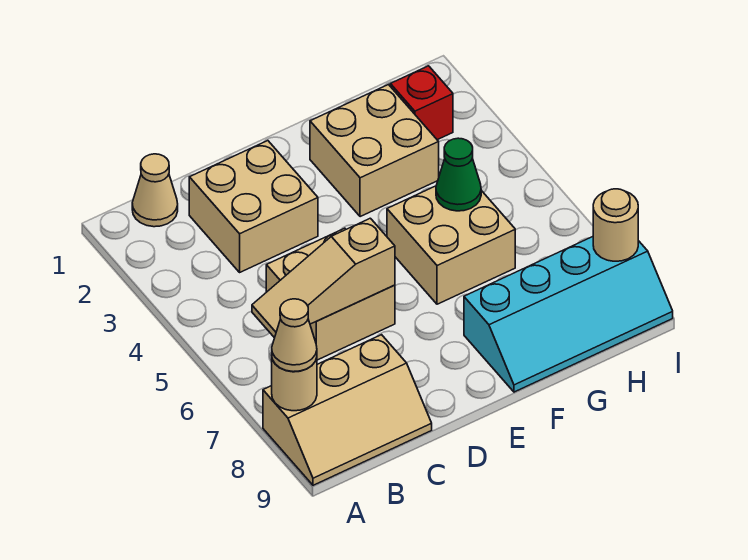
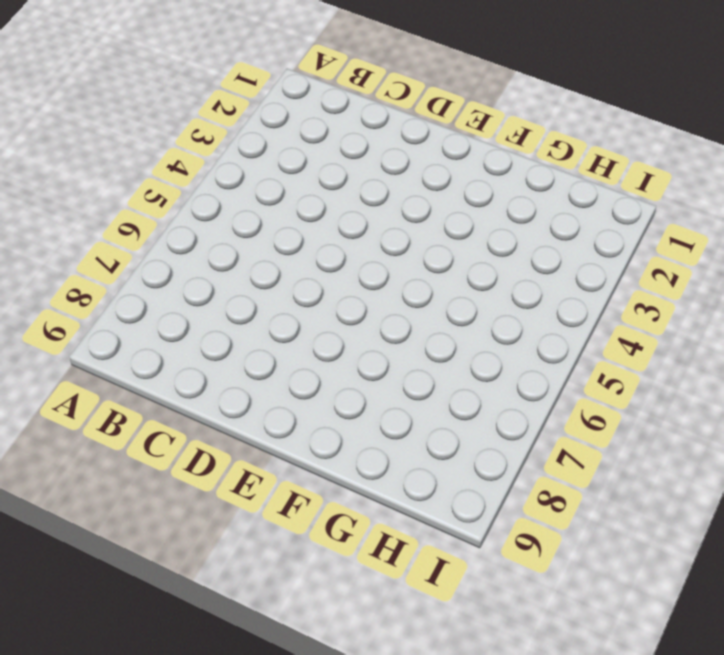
none -> tan slope A8:C9 level 1 top 8
none -> tan cone B1 level 1
none -> tan brick C2:D3 level 1

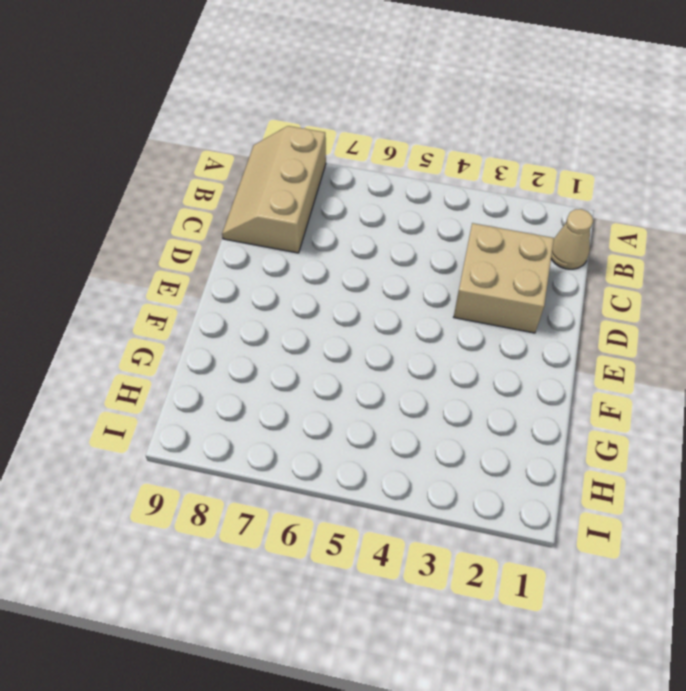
none -> tan brick C5:D6 level 1
none -> tan brick F2:G3 level 1
none -> tan brick F5:G6 level 1

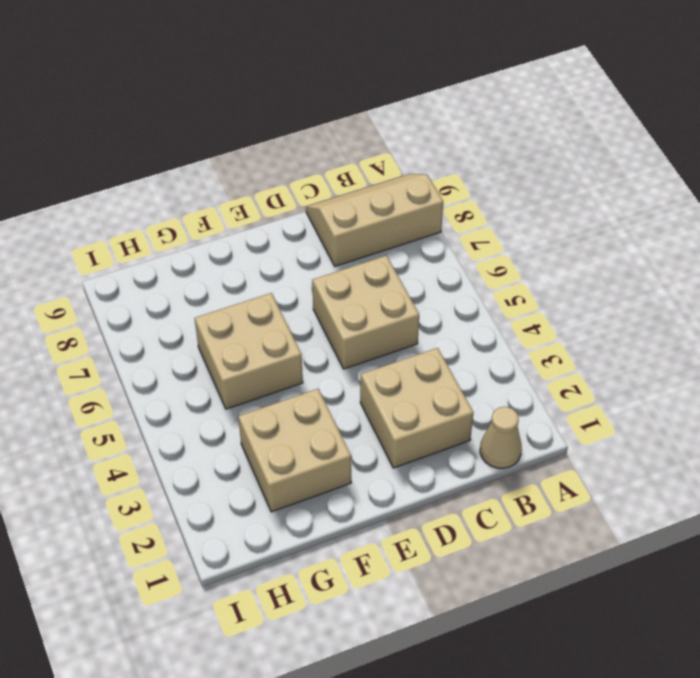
none -> cyan slope F8:I9 level 1 top 8
none -> red brick H2 level 1
none -> tan round brick A8 level 2

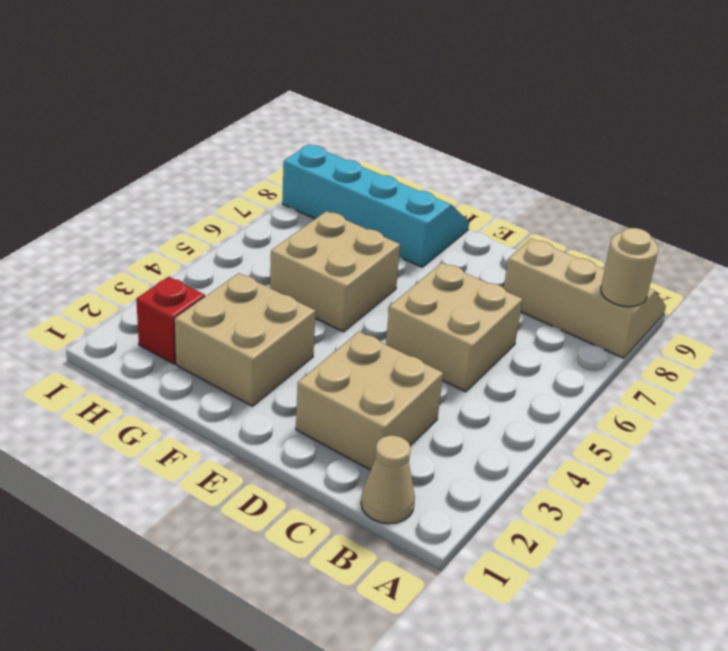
none -> tan slope B6:D6 level 2 top D
none -> green cone G5 level 2
none -> tan round brick I8 level 2

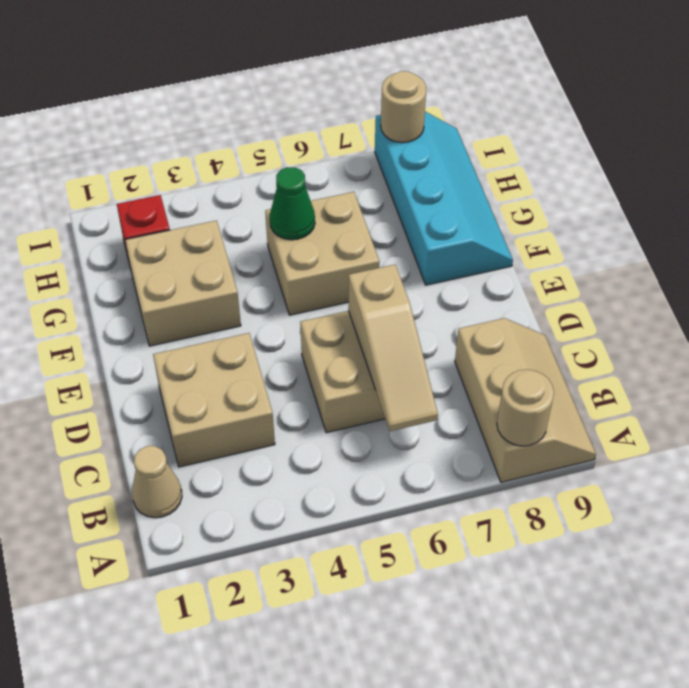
none -> tan cone A8 level 3

